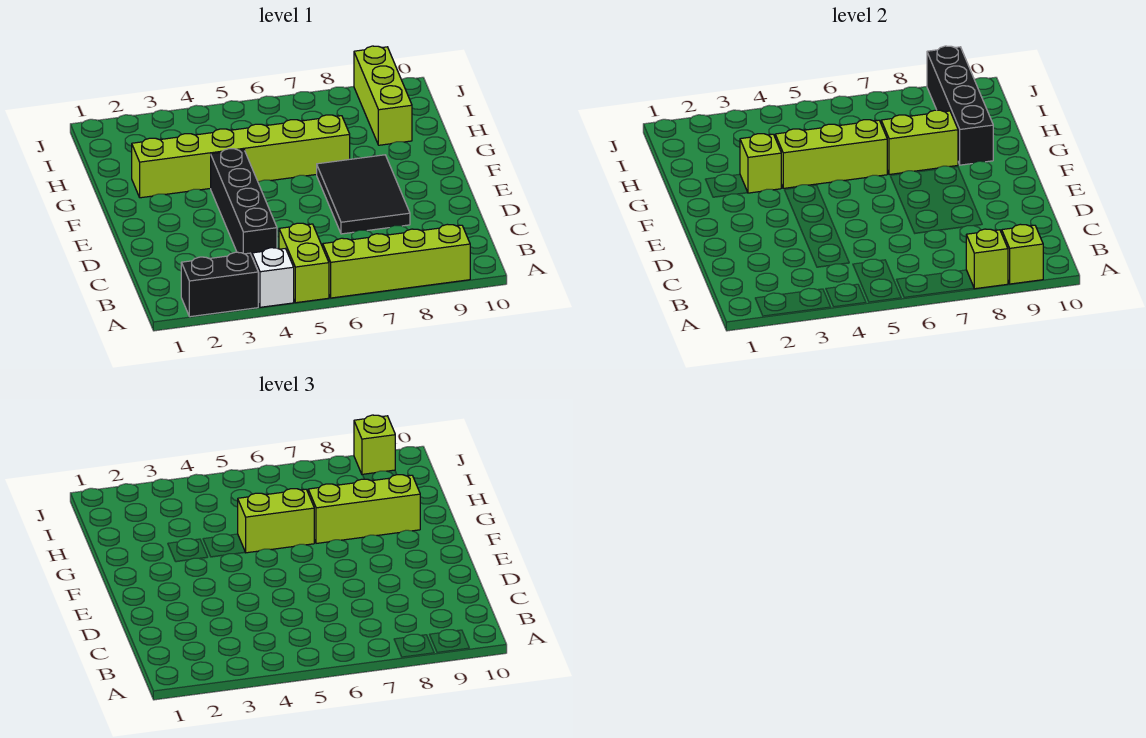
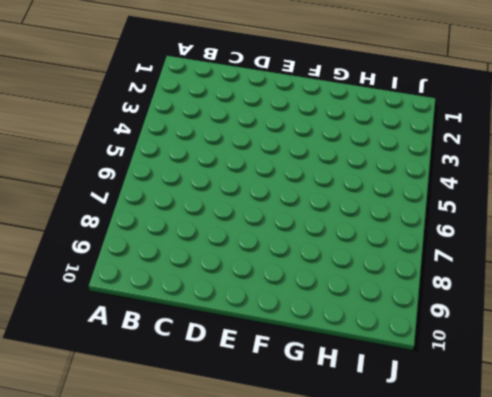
none -> black brick A2:A3 level 1
none -> white brick A4 level 1
none -> lime brick A5:B5 level 1

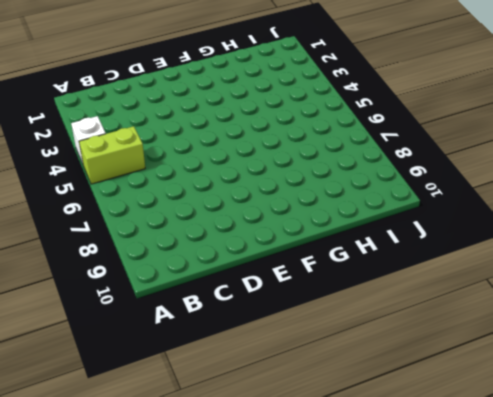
none -> black brick A2:A3 level 1
none -> lime brick A6:A9 level 1
none -> black brick C4:F4 level 1

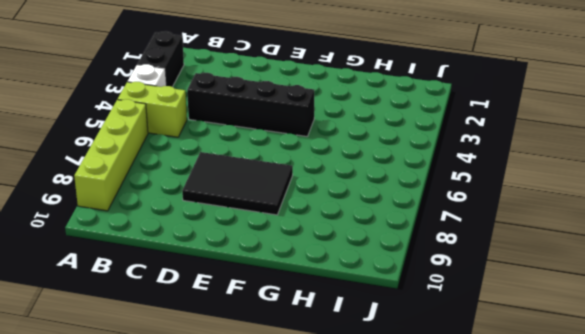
none -> lime brick G2:G7 level 1
none -> lime brick H9:J9 level 1
none -> lime brick A8 level 2

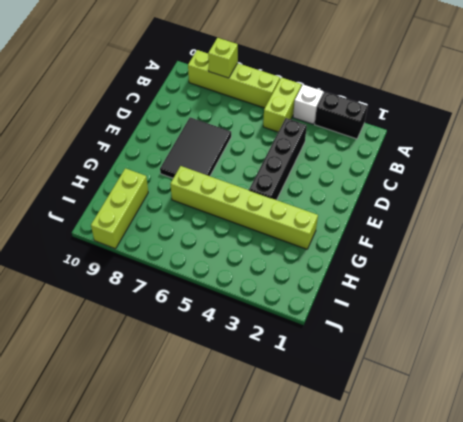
none -> lime brick A9 level 2
none -> lime brick G3 level 2
none -> lime brick G4:G6 level 2

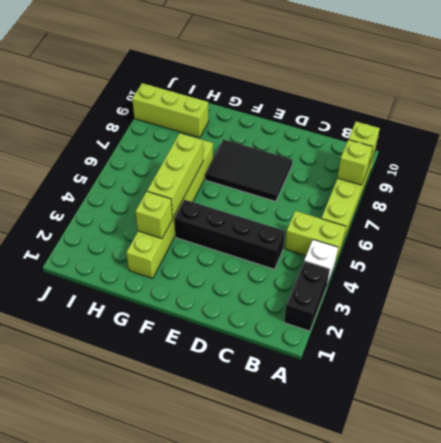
none -> lime brick G7:G8 level 2
none -> black brick G9:J9 level 2
none -> lime brick G5:G6 level 3

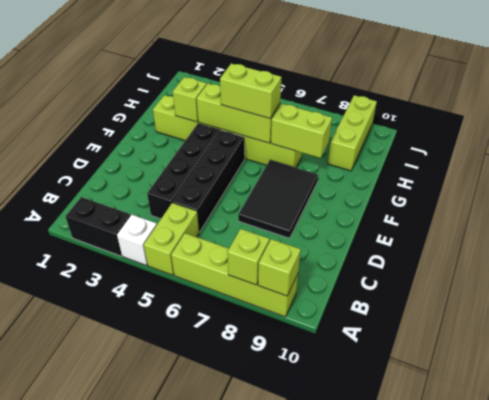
black brick C5:F5 level 1 -> black brick G9:J9 level 2
none -> lime brick G7:G9 level 3
none -> lime brick J9 level 3

